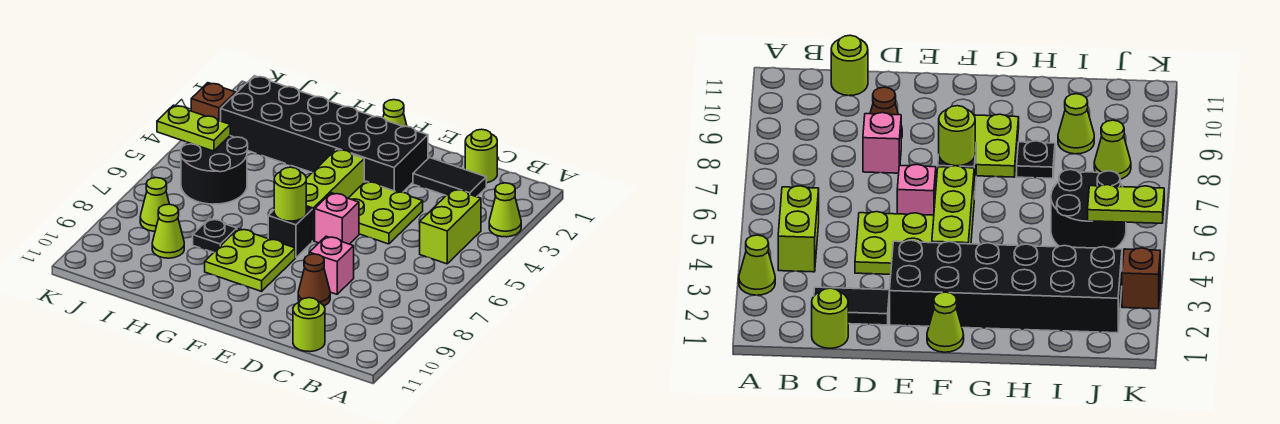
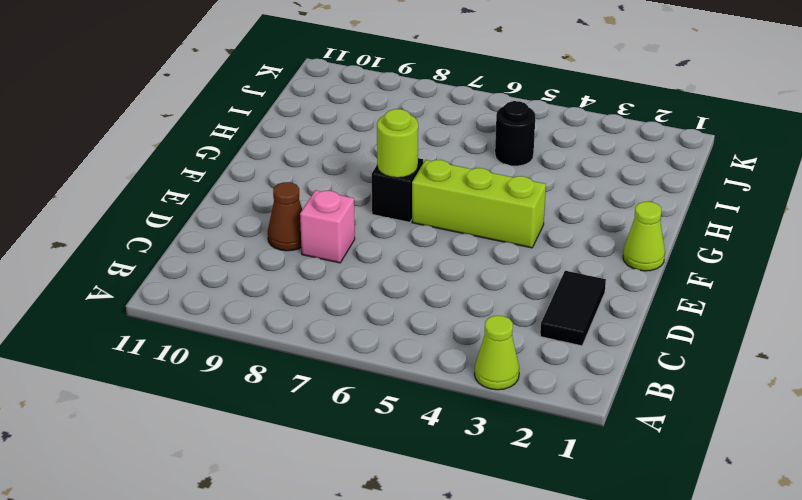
black round brick I5 level 1 -> black round brick I5:J6 level 1
none -> lime brick B4:B5 level 1
none -> lime round brick C1 level 1
none -> lime round brick C11 level 1

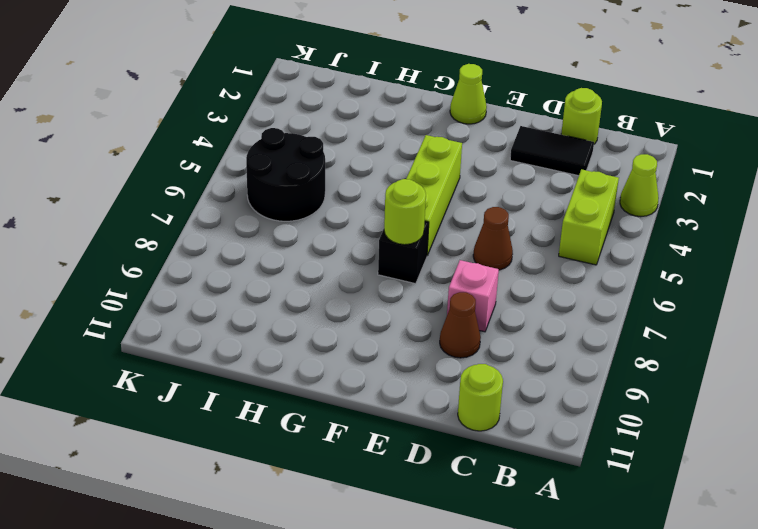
brown cone D6 level 1 -> none
none -> lime plate D4:E5 level 1
none -> black brick E2:J3 level 1
none -> pink brick E6 level 1

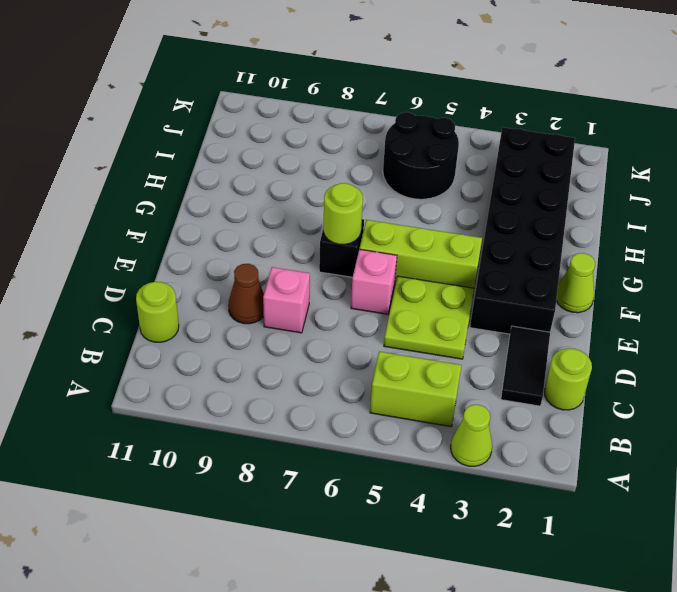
none -> lime plate F8:G9 level 1
none -> black plate H8 level 1
none -> lime cone I9 level 1

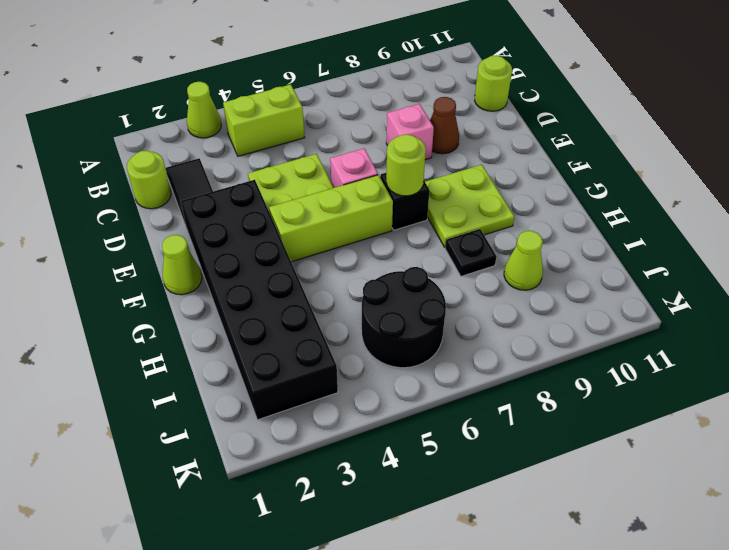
none -> lime cone J8 level 1
none -> brown brick K3 level 1
none -> lime plate J5:K5 level 2

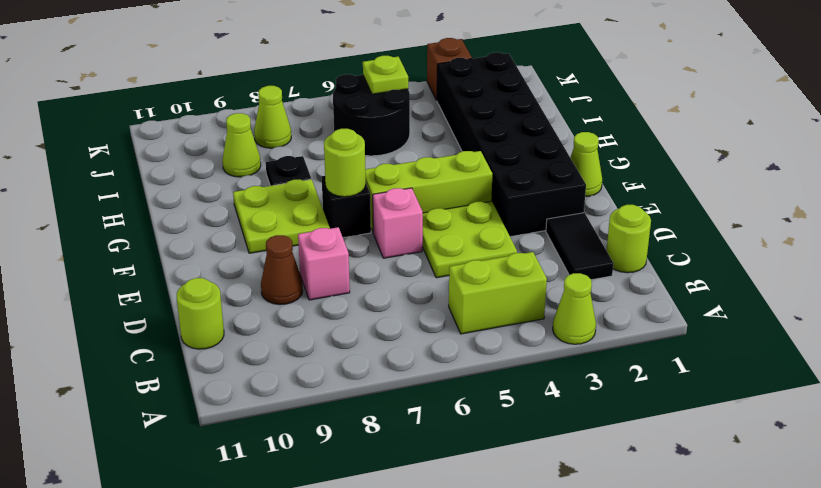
lime plate J5 level 2 -> lime plate J5:K5 level 2

